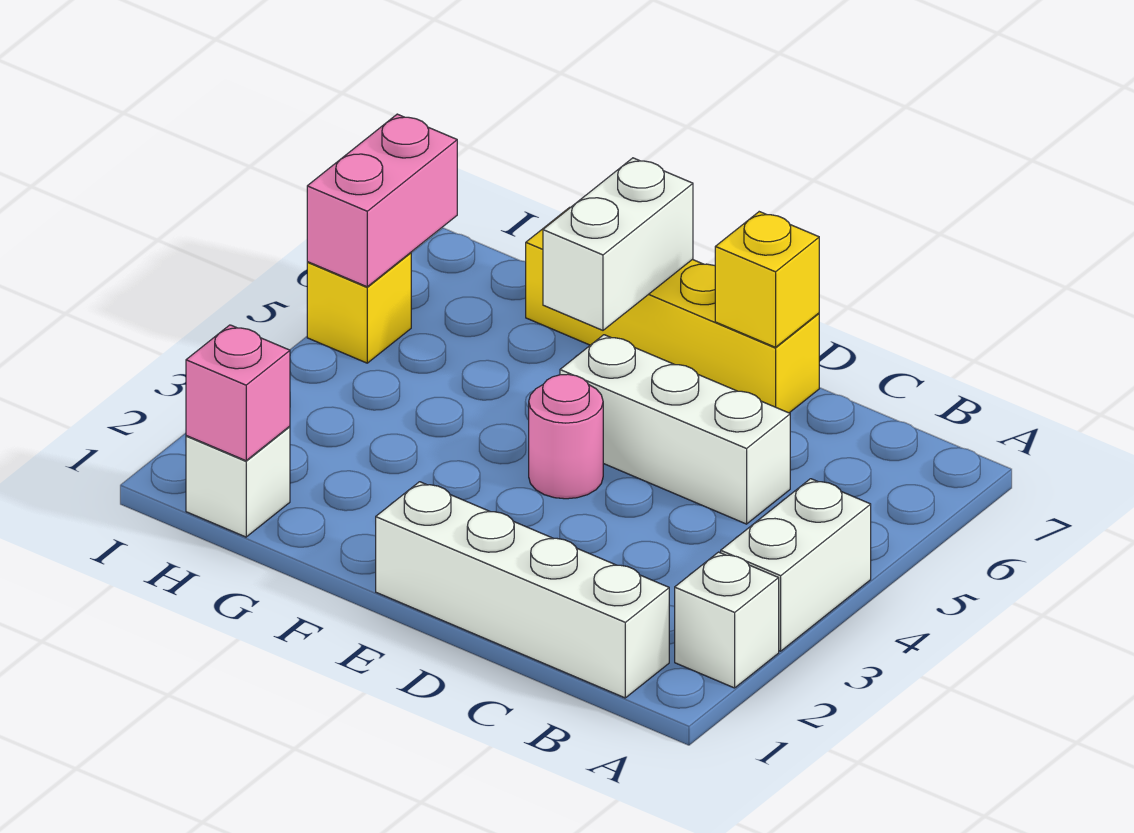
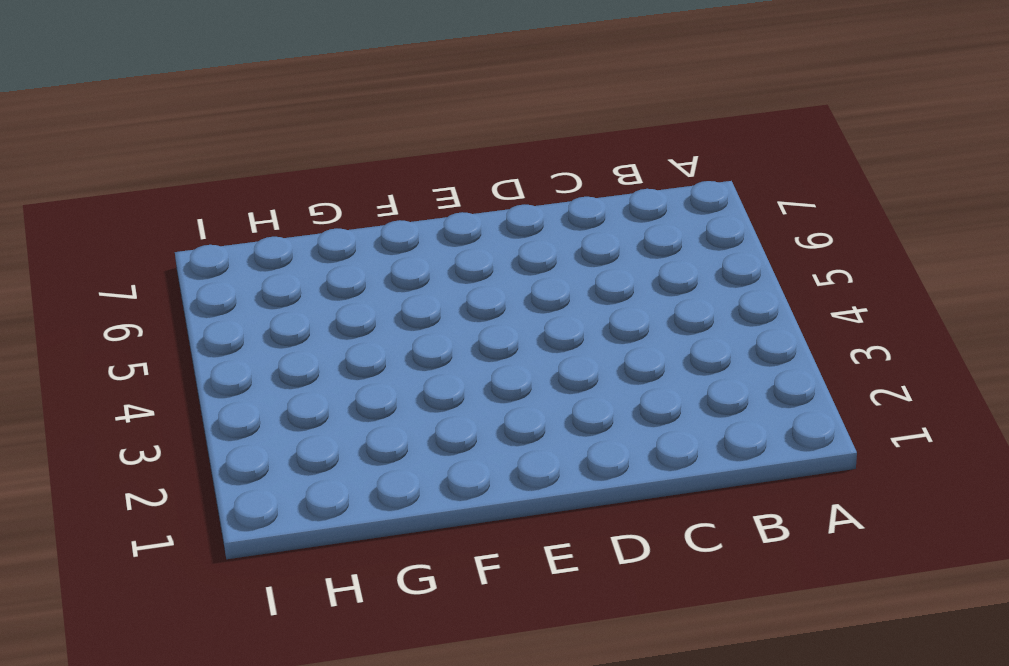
none -> white brick A2 level 1
none -> white brick A3:A4 level 1
none -> white brick B1:E1 level 1

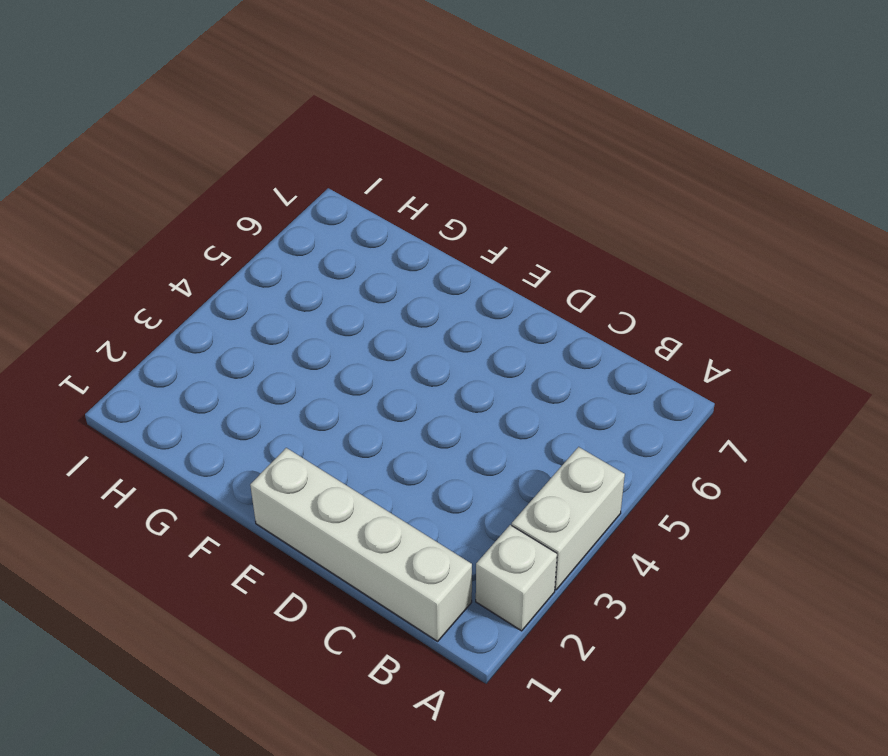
none -> white brick C5:E5 level 1
none -> yellow brick D7:G7 level 1
none -> pink round brick E4 level 1

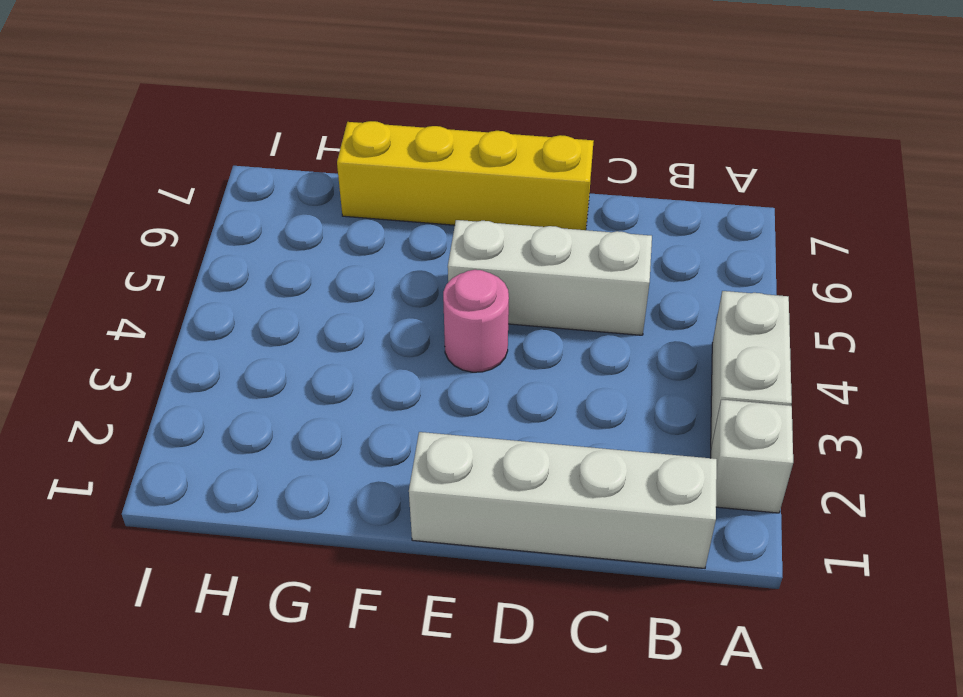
none -> white brick H1 level 1
none -> yellow brick I5 level 1
none -> yellow brick D7 level 2

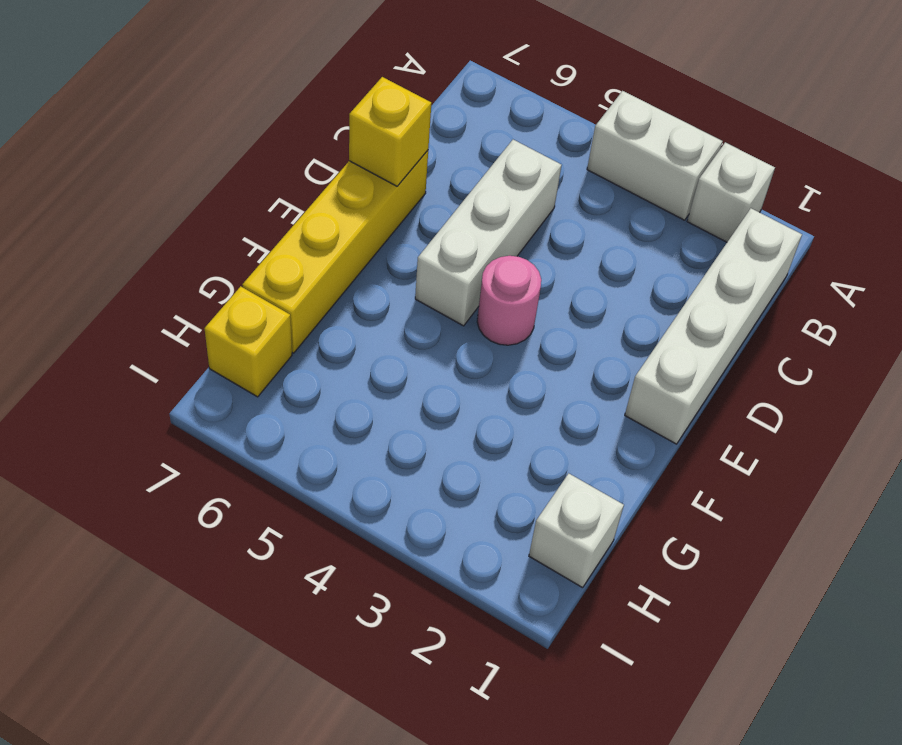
yellow brick H7 level 1 -> yellow brick I5 level 1
none -> white brick F6:F7 level 2
none -> pink brick H1 level 2
none -> pink brick I5:I6 level 2

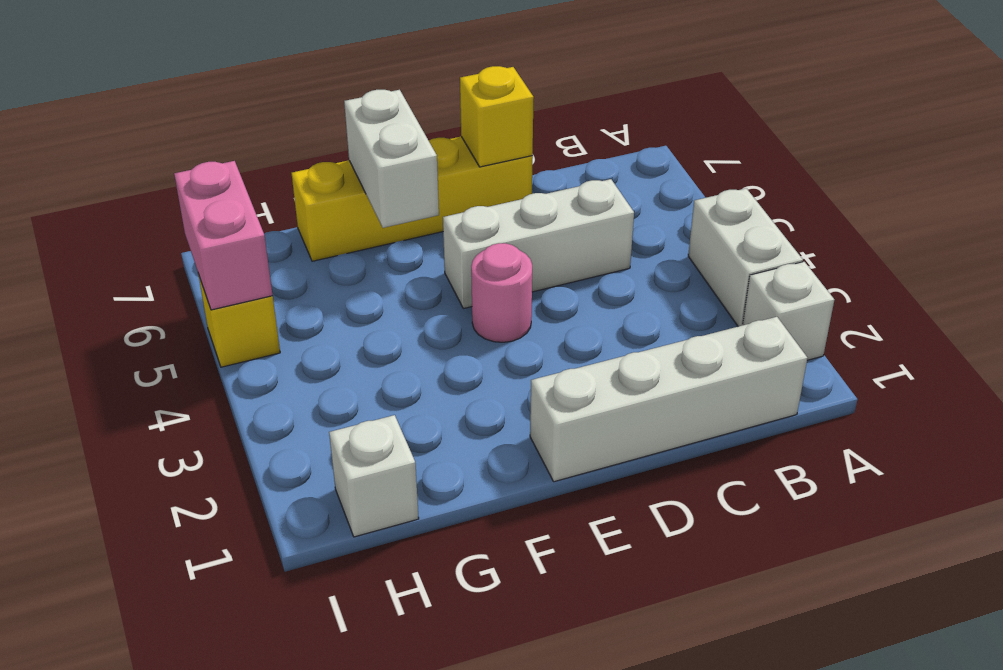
none -> pink brick H1 level 2

